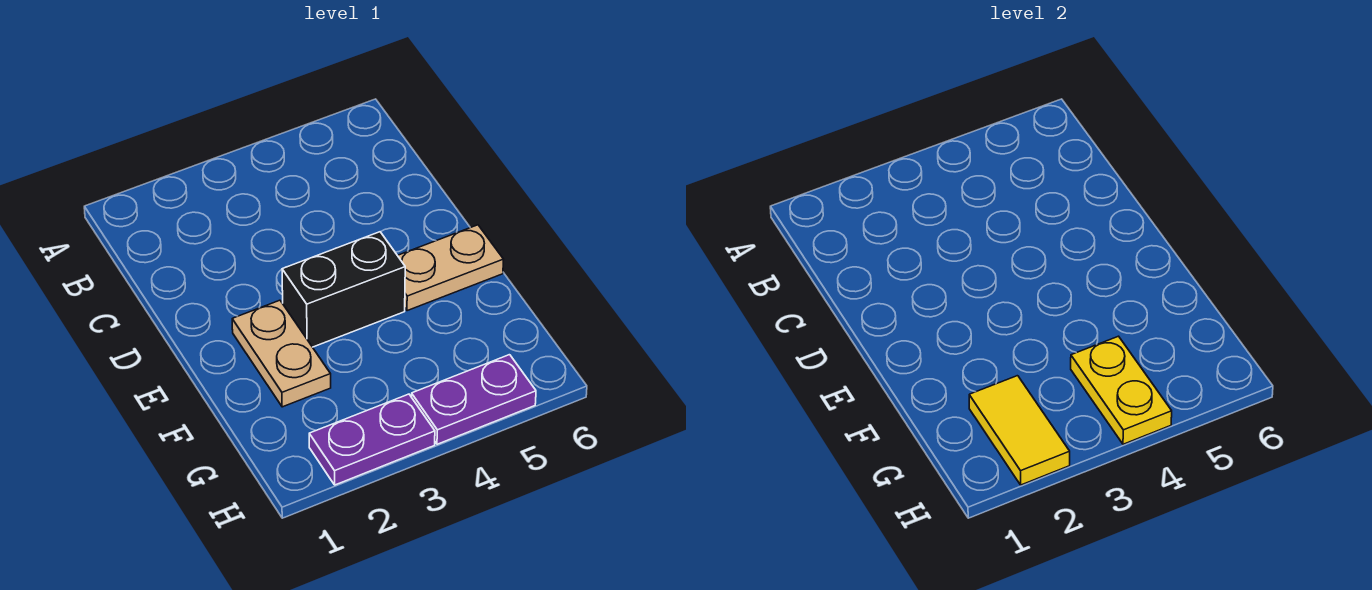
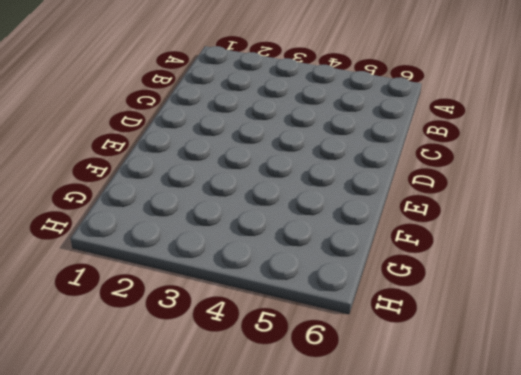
none -> tan plate E2:F2 level 1
none -> black brick E3:E4 level 1

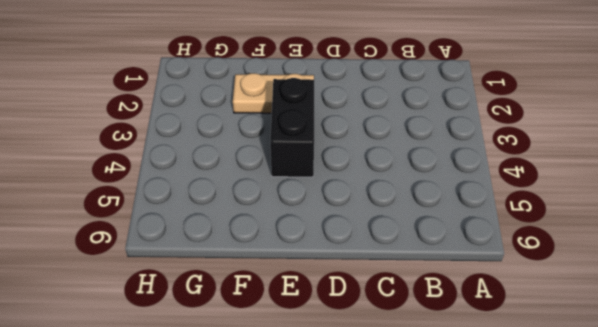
none -> tan plate E5:E6 level 1
none -> purple plate H2:H3 level 1

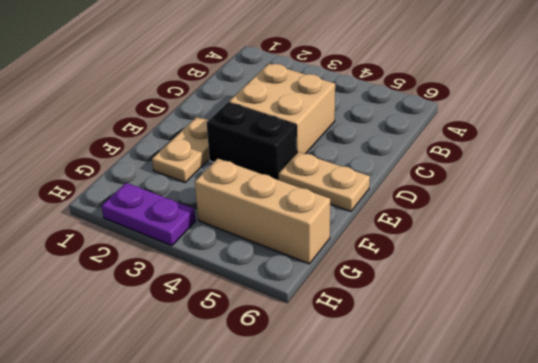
tan brick C3:D4 level 1 -> none
tan brick G4:G6 level 1 -> none
none -> purple plate H4:H5 level 1
none -> yellow tile G2:H2 level 2

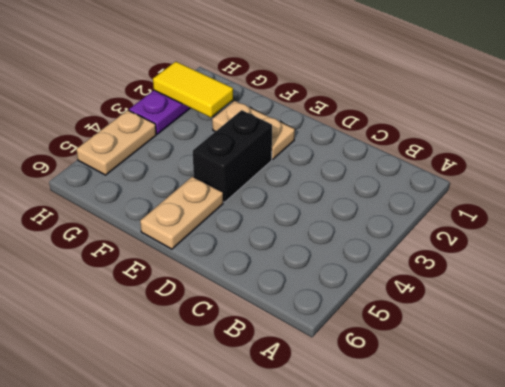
tan plate H4:H5 level 1 -> purple plate H4:H5 level 1
none -> yellow plate G4:H4 level 2

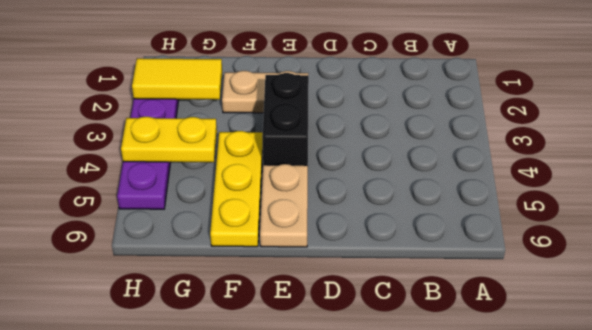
yellow plate F4:F6 level 1 -> none

